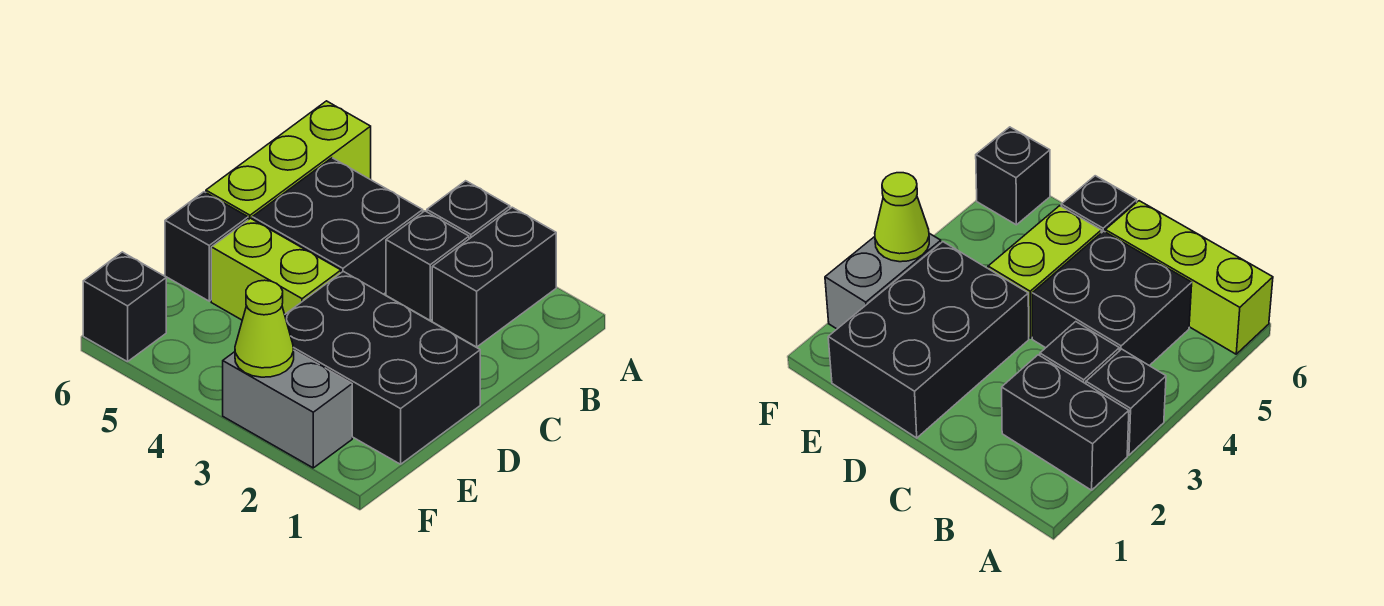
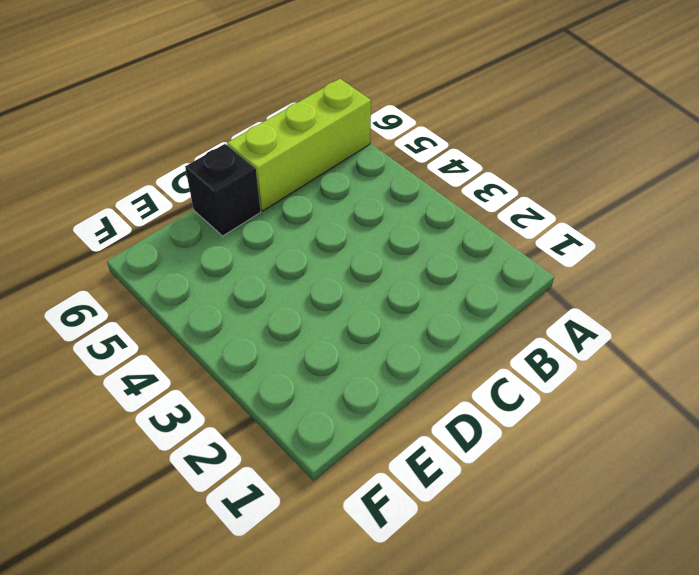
none -> black brick A2:B2 level 1
none -> black brick A3 level 1

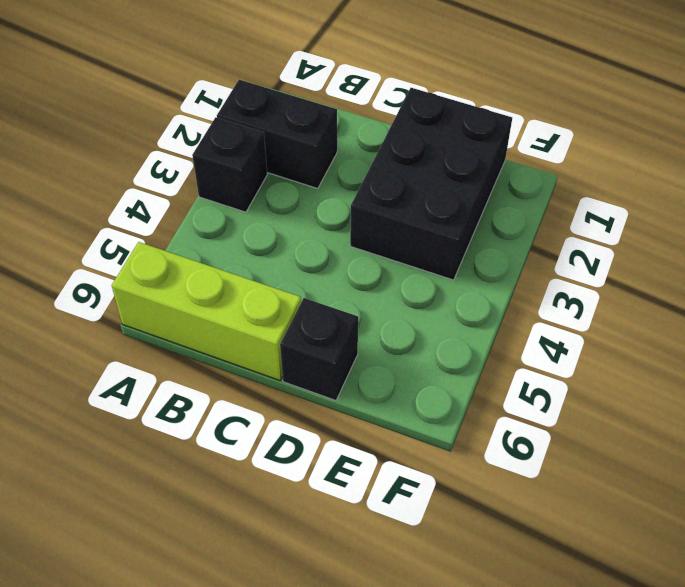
none -> black brick B3 level 1
none -> black brick B4:C5 level 1

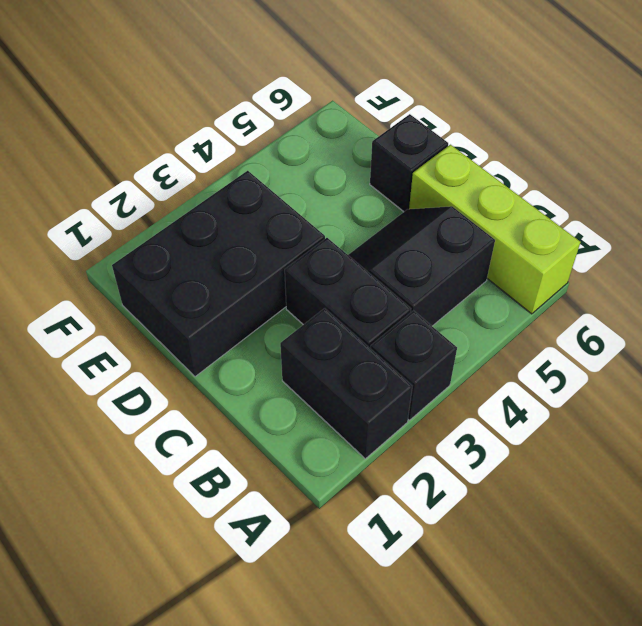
black brick B3:C3 level 1 -> black brick B3 level 1
black slope B4:C5 level 1 top B -> black brick B4:C5 level 1
none -> lime brick D4:D5 level 1
none -> grey brick F2:F3 level 1

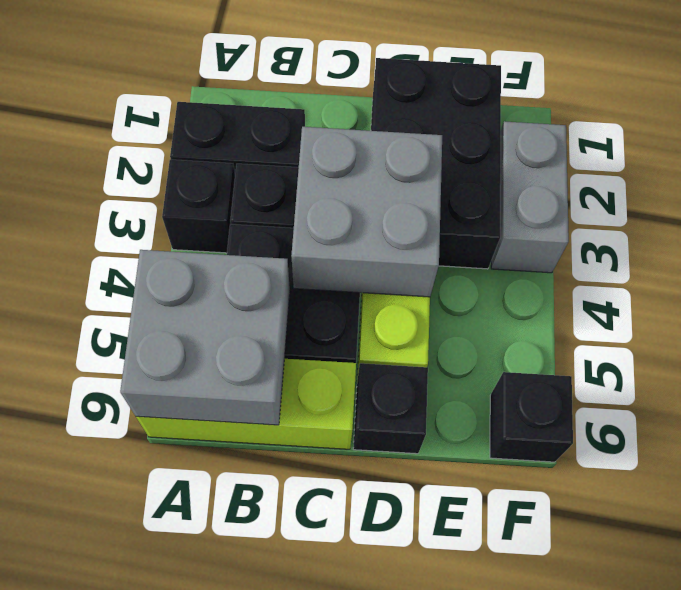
grey brick A5:B6 level 2 -> none
grey brick C3:D4 level 2 -> none
none -> lime cone F3 level 2

